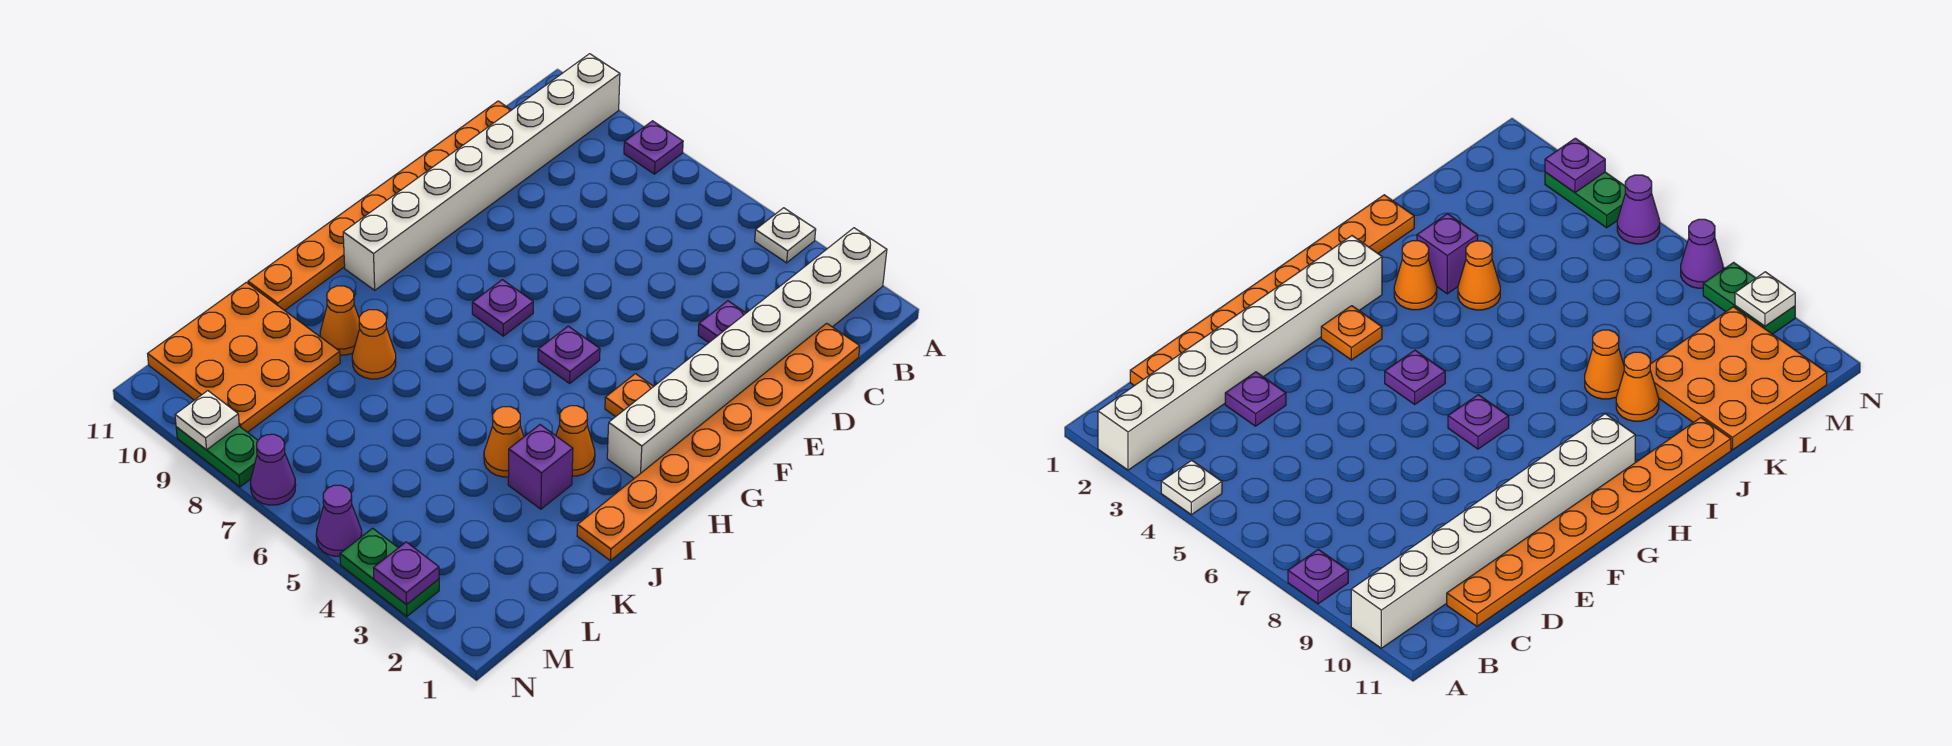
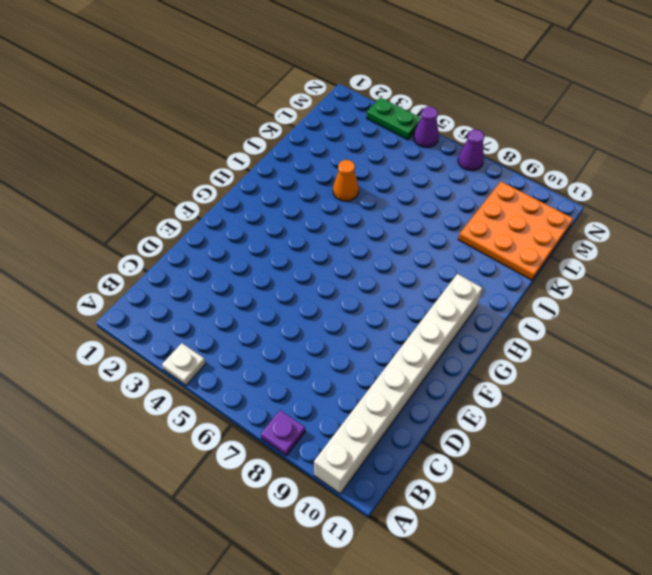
none -> white brick A2:H2 level 1
none -> orange plate C1:J1 level 1
none -> orange plate C11:J11 level 1

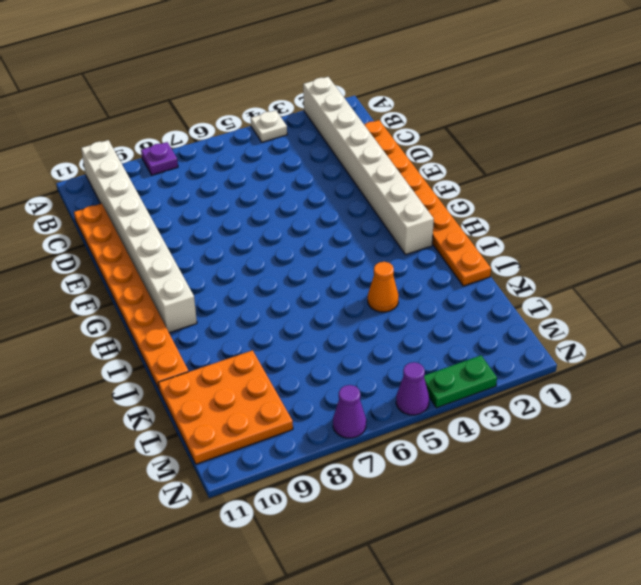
none -> purple plate D3 level 1
none -> orange plate G3 level 1
none -> purple plate G5 level 1

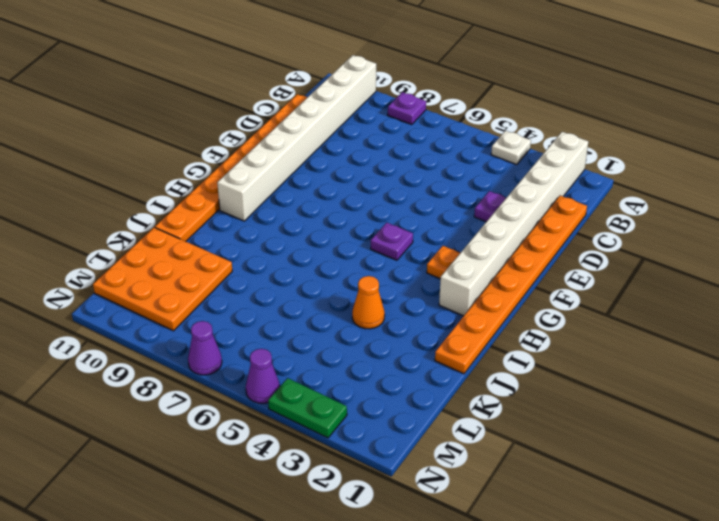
none -> purple plate G7 level 1
none -> orange cone I3 level 1
none -> purple brick J3 level 1

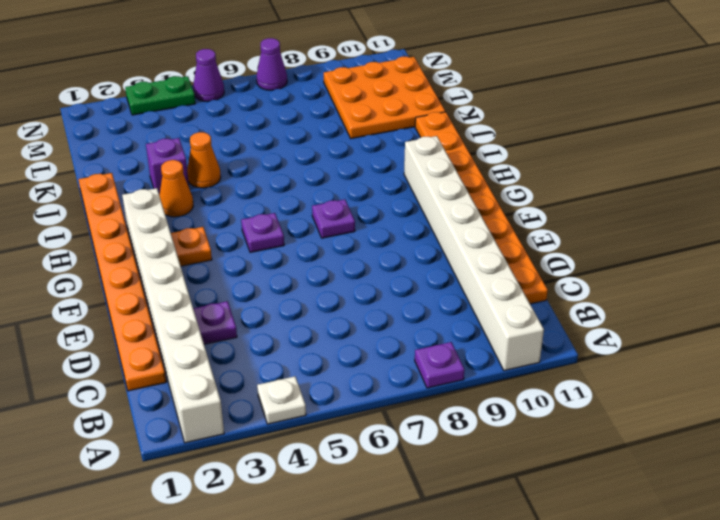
none -> orange cone J8 level 1
none -> orange cone J9 level 1
none -> green plate N8:N9 level 1

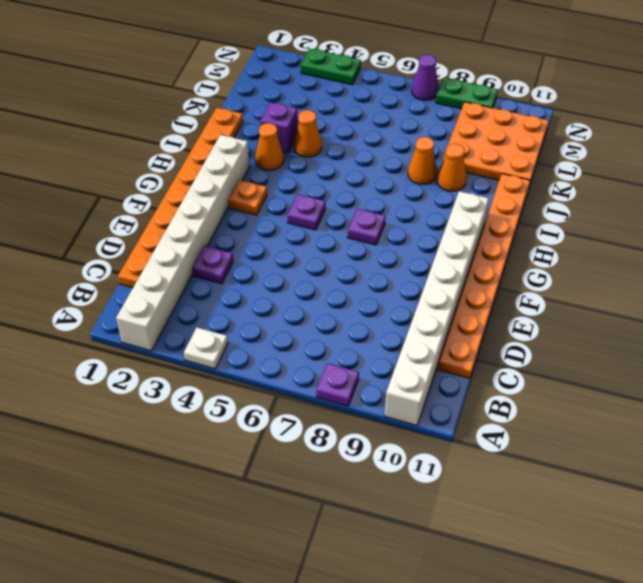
none -> purple cone N5 level 1
none -> purple plate N3 level 2
none -> white plate N9 level 2

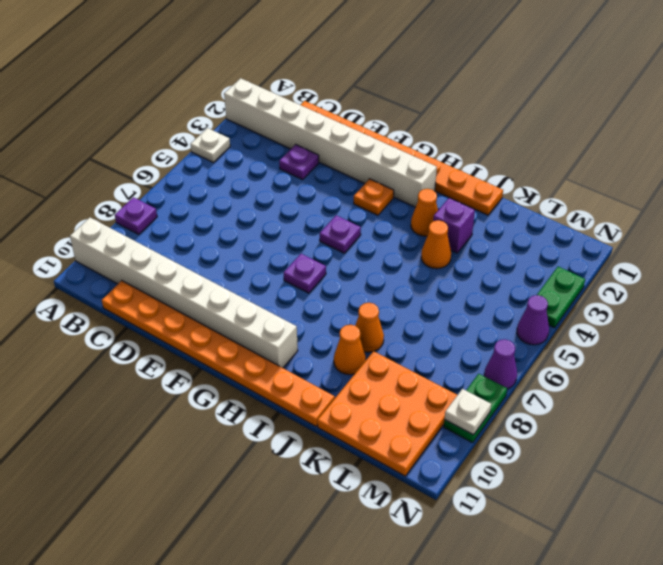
none -> purple plate N3 level 2

